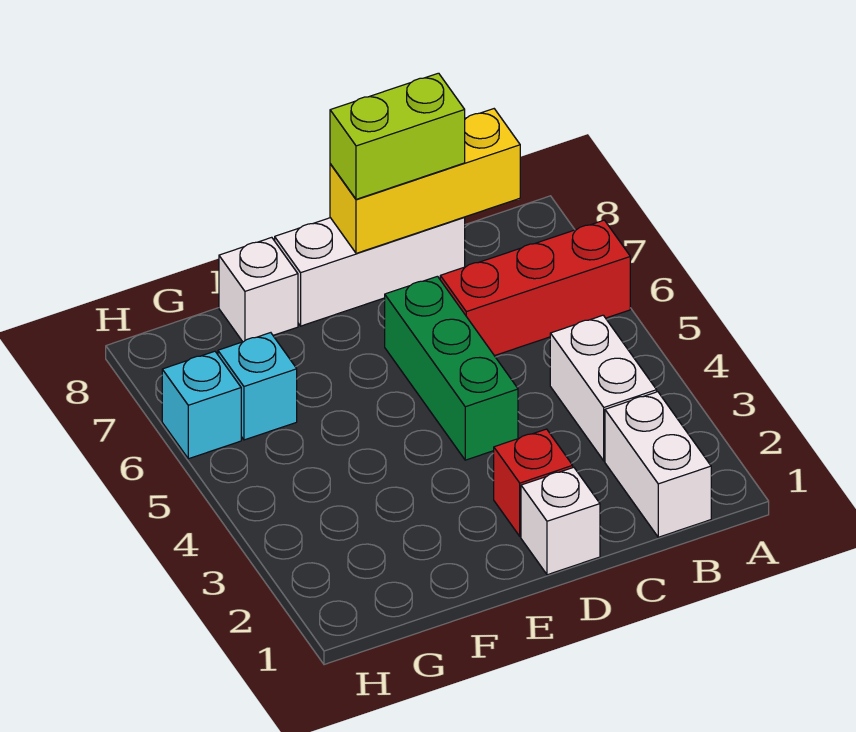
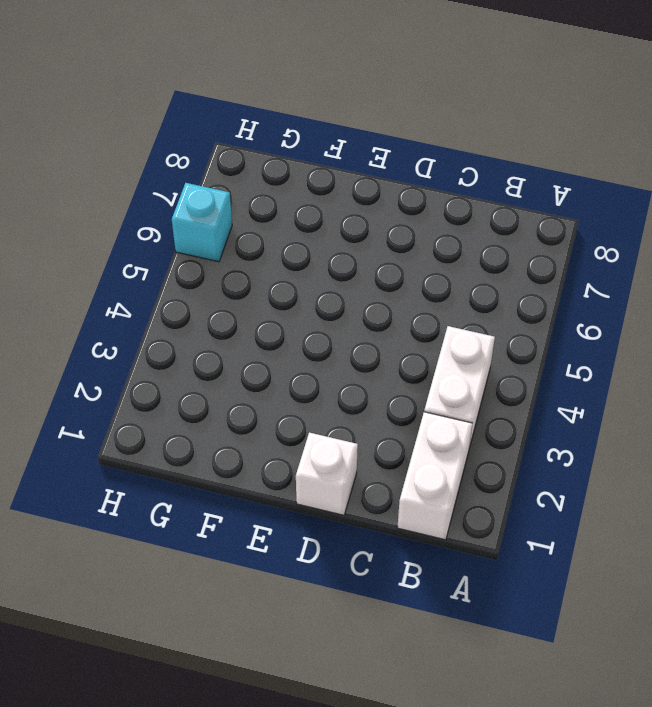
none -> red brick A6:C6 level 1
none -> white brick C8:E8 level 1
none -> red brick D2 level 1

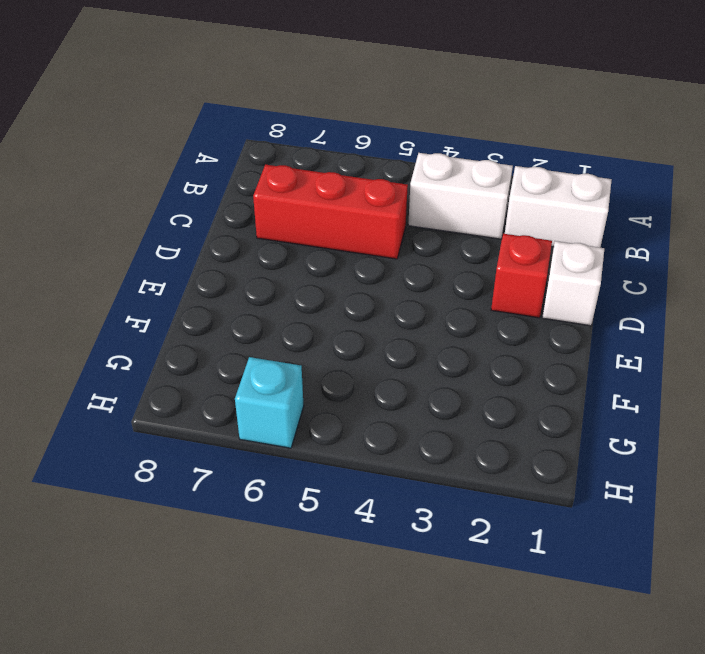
red brick C5:C7 level 1 -> red brick A6:C6 level 1
none -> white brick C8:E8 level 1
none -> green brick D4:D6 level 1
none -> white brick F8 level 1

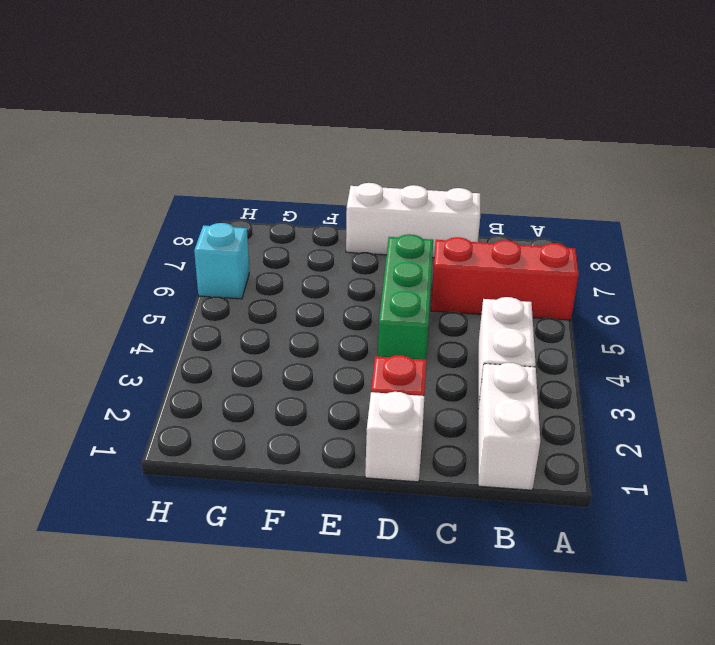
none -> white brick F8 level 1
none -> cyan brick G6 level 1
none -> yellow brick B8:D8 level 2

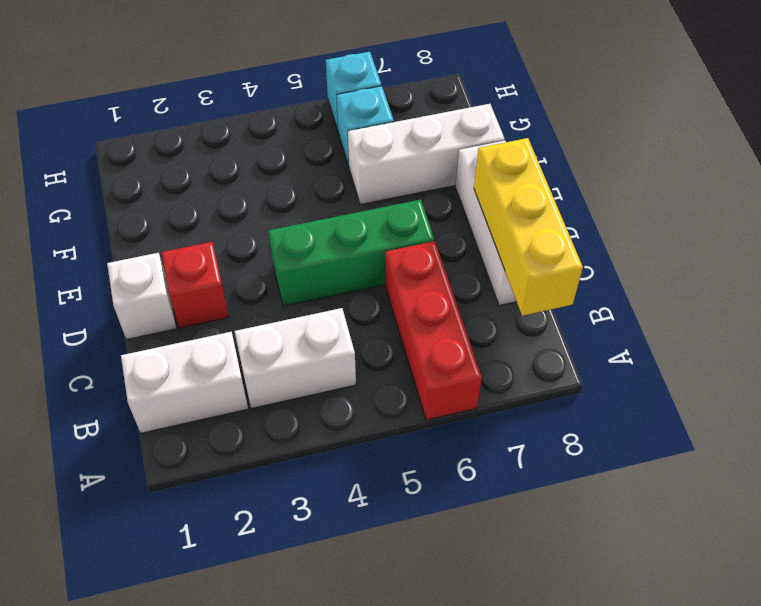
white brick F6:F8 level 1 -> white brick F8 level 1
none -> lime brick C8:D8 level 3

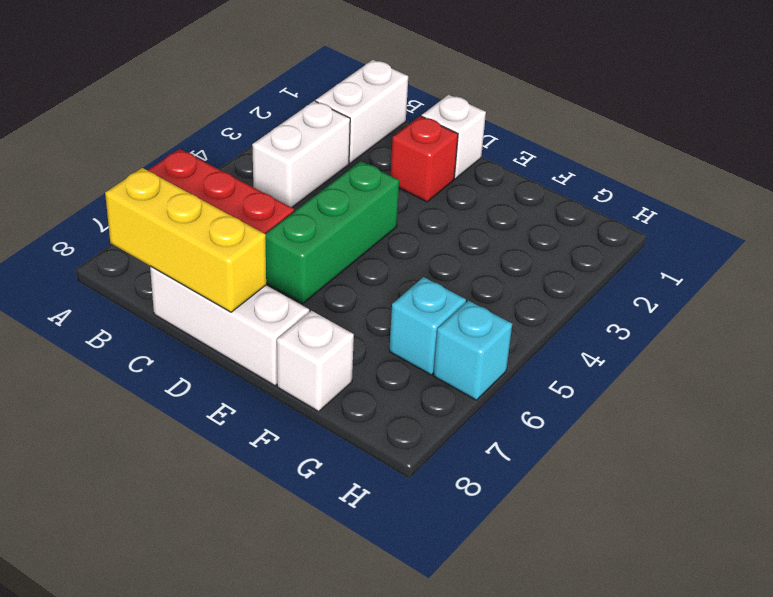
none -> lime brick C8:D8 level 3

